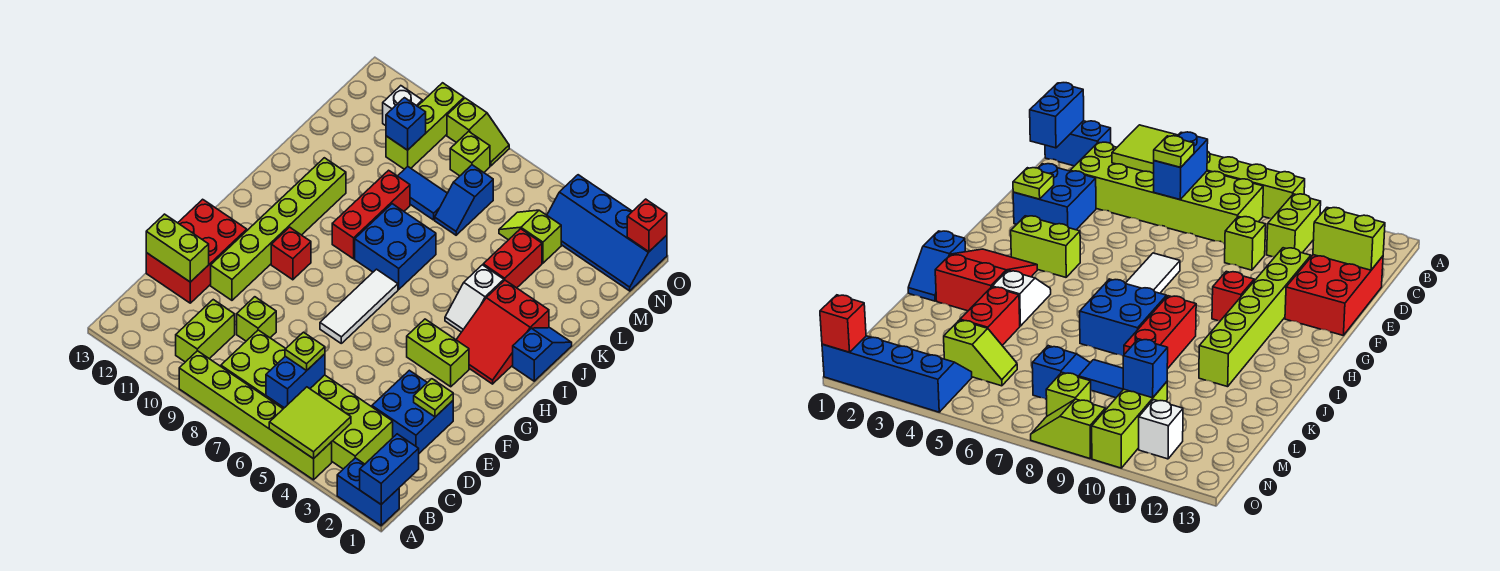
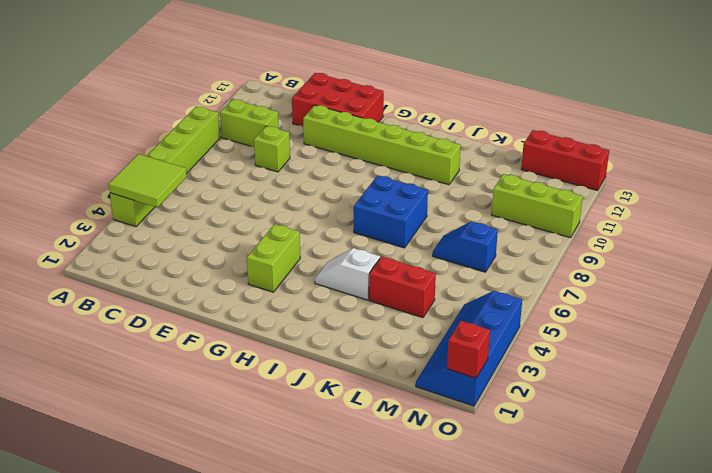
red brick M13:O13 level 1 -> red brick I9:K9 level 1
none -> blue brick A1:A2 level 1
none -> lime brick B3:C8 level 1
none -> blue brick D2:E3 level 1
none -> white tile F7:H7 level 1

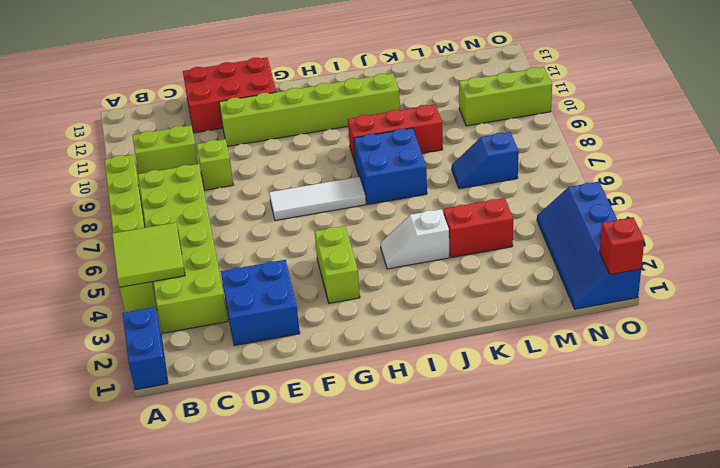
none -> red brick G10 level 1
none -> red slope H2:J3 level 1 top J
none -> blue slope I1:J1 level 1 top I
none -> blue tile L8:L9 level 1

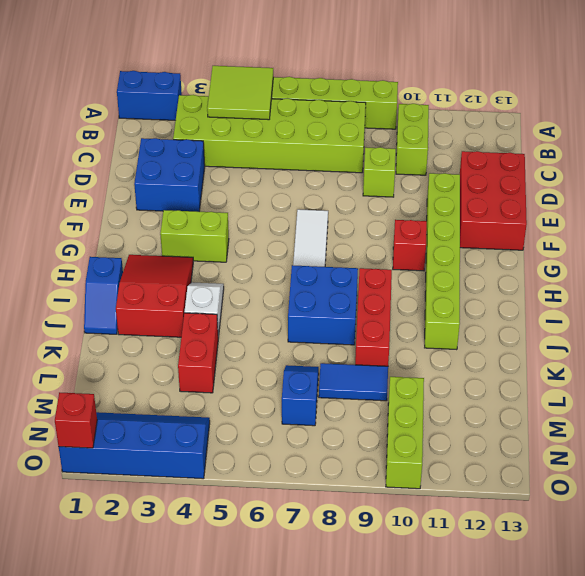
none -> lime slope M4:M5 level 1 top 4
none -> lime brick N8 level 1
none -> white brick N11 level 1
none -> lime slope O8:O9 level 1 top 9

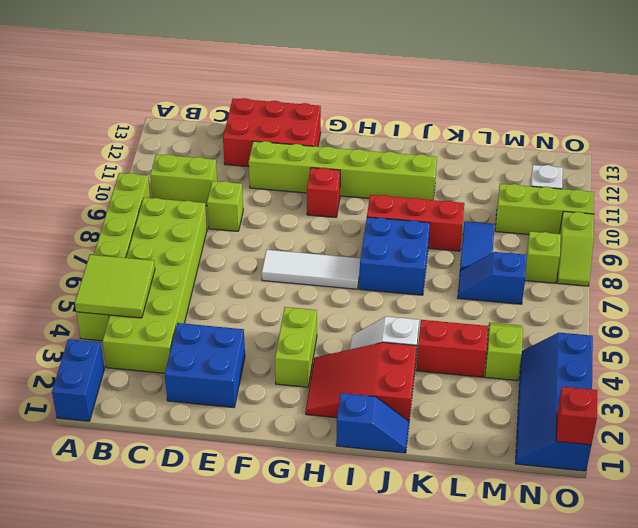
none -> blue brick A1:B1 level 2
none -> blue brick B6:C6 level 2
none -> lime brick D12:D13 level 2
none -> lime plate E2 level 2

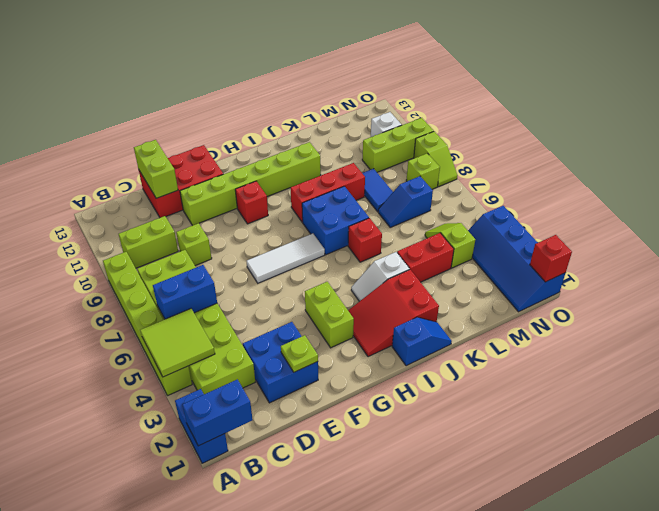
red brick J6 level 1 -> none
none -> blue brick M10 level 2
none -> lime plate C6 level 3

